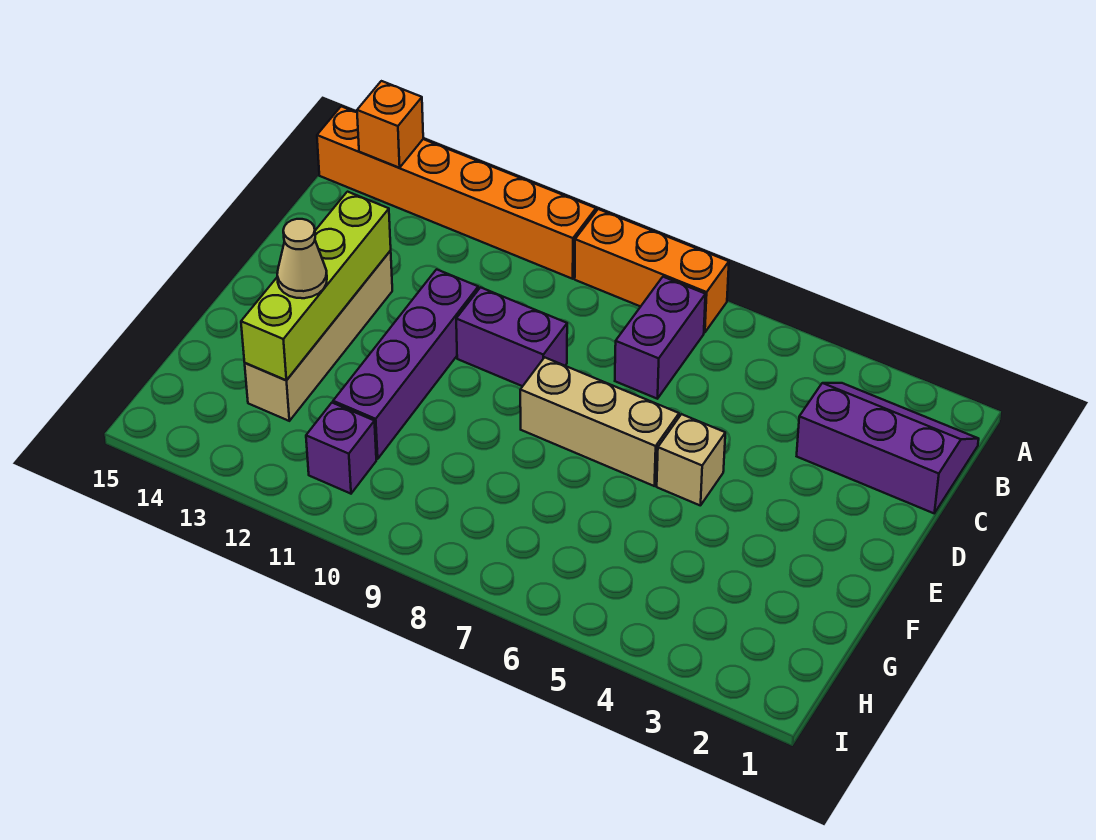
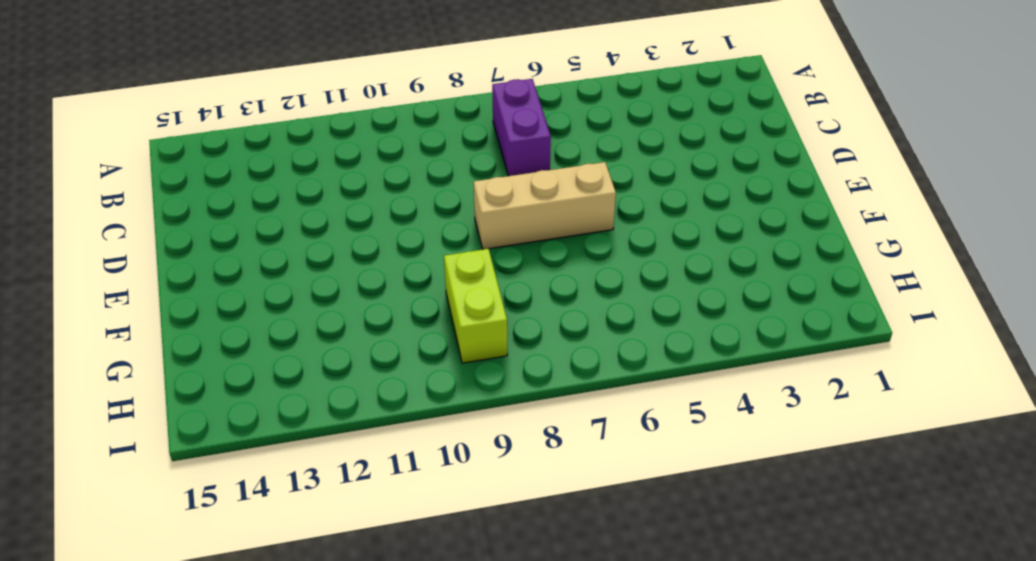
lime brick G9:H9 level 1 -> none
none -> orange brick A7:A9 level 1
none -> orange brick A10:A15 level 1
none -> purple slope B1:C3 level 1 top C

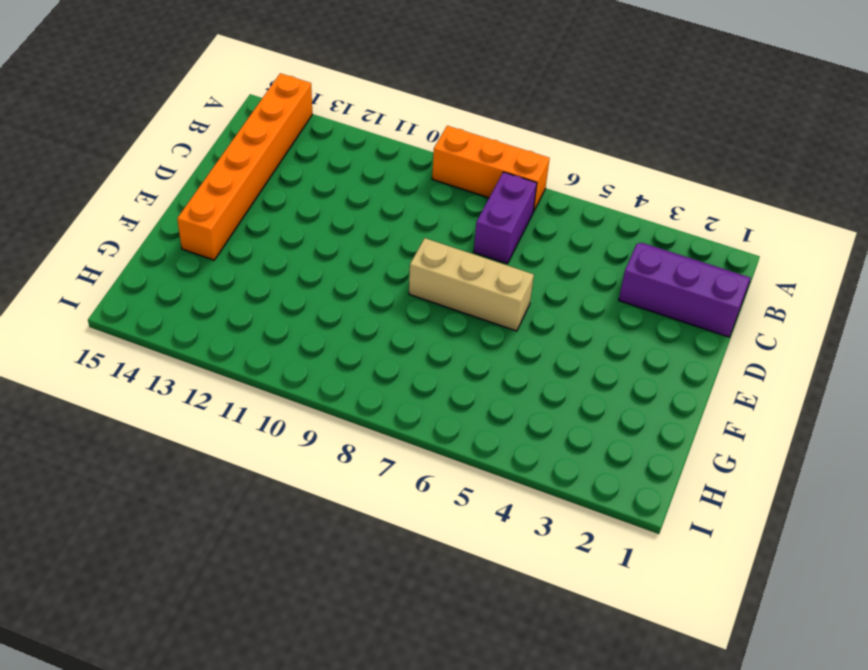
orange brick A14:F14 level 1 -> orange brick A10:A15 level 1
none -> purple brick D9:D10 level 1
none -> purple brick D11:G11 level 1
none -> tan brick D13:G13 level 1

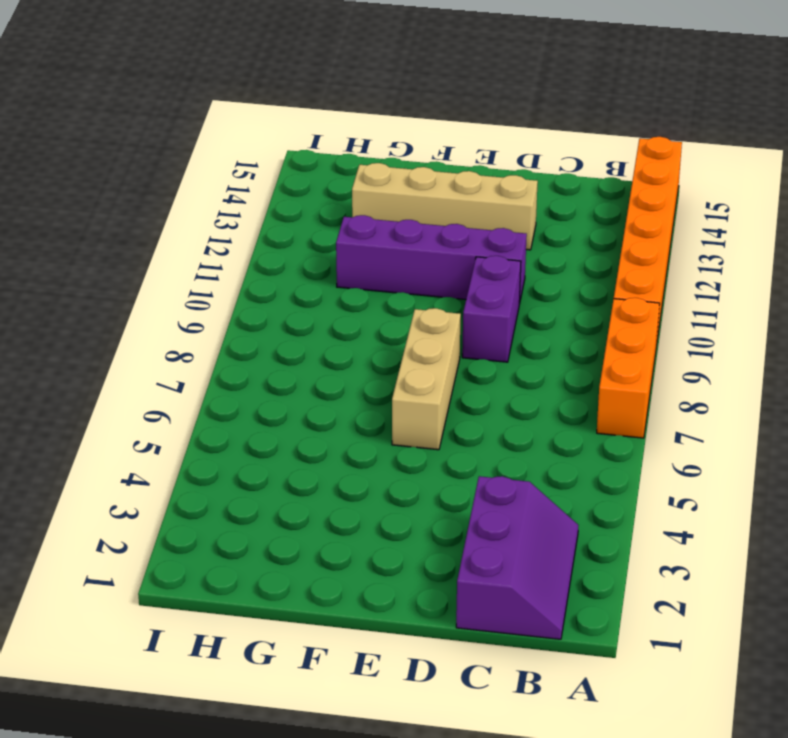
none -> purple brick B7:C7 level 1
none -> tan brick E5 level 1
none -> purple brick H11 level 1

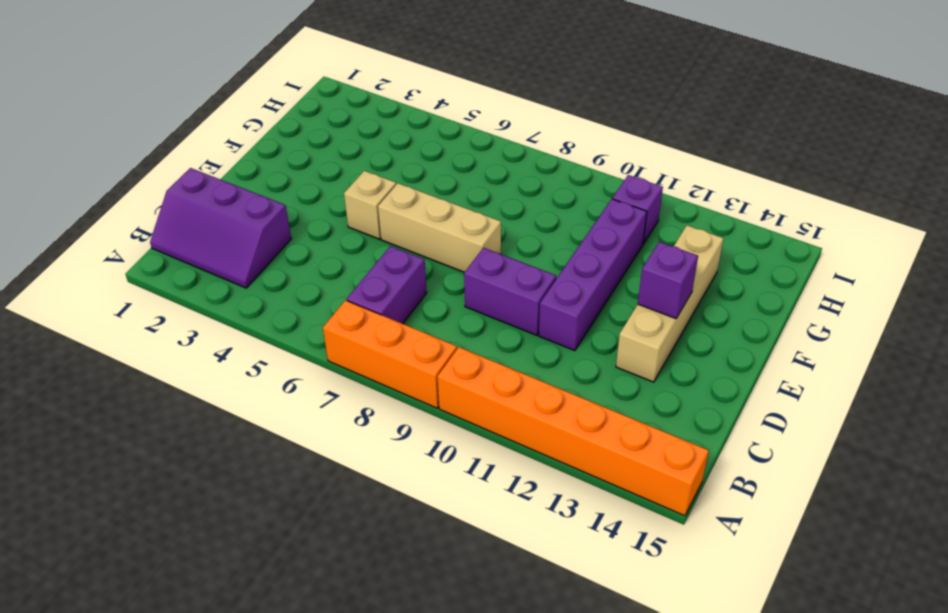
purple brick E13 level 2 -> lime brick D13:G13 level 2
none -> orange brick A14 level 2
none -> tan cone F13 level 3

